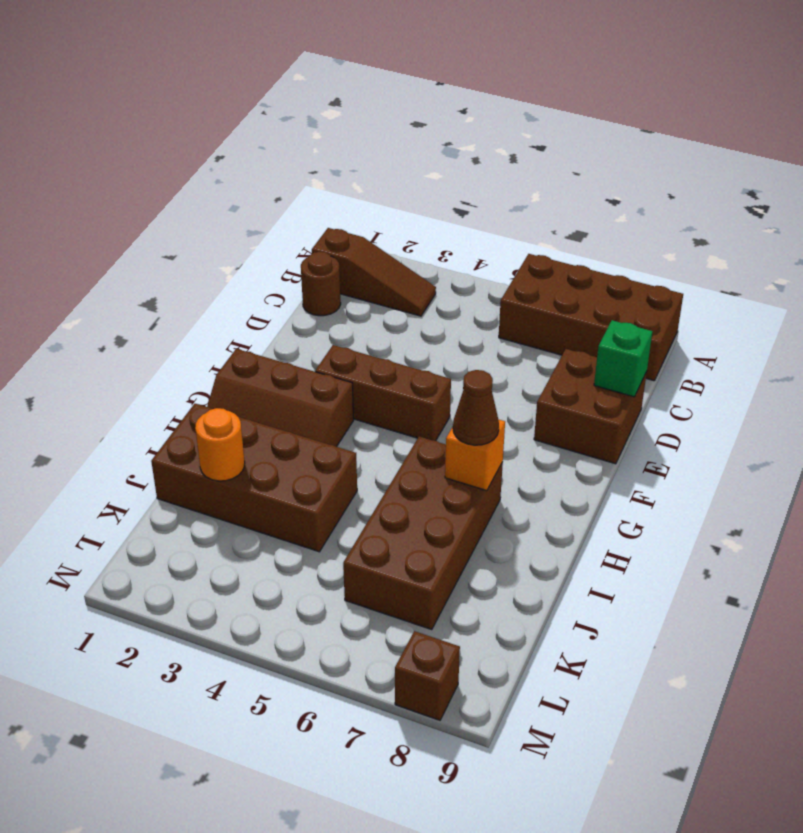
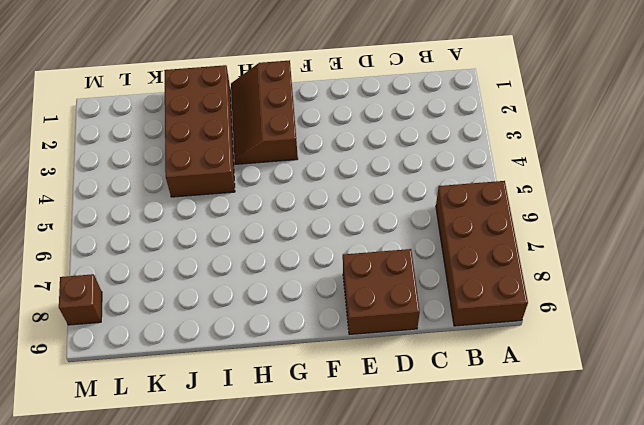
none -> brown slope B1:B3 level 1 top 1
none -> brown round brick C1 level 1
none -> brown brick F3:F5 level 1

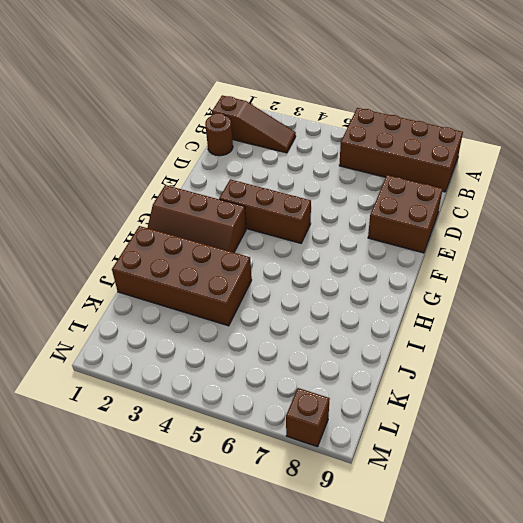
none -> brown brick H6:K7 level 1
none -> green brick D9 level 2
none -> orange brick H7 level 2

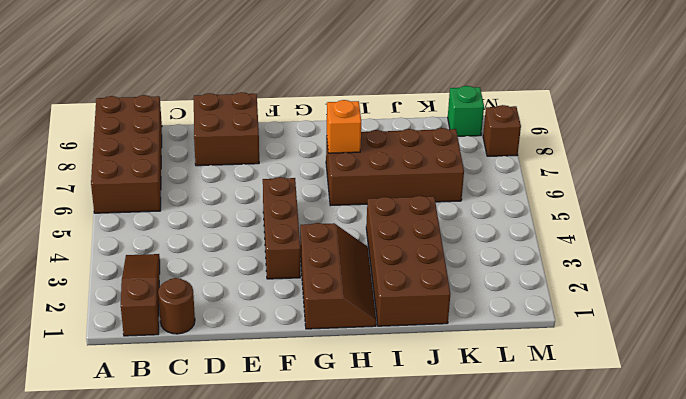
green brick L9 level 1 -> green brick D9 level 2
none -> orange round brick J2 level 2
none -> brown cone H7 level 3

